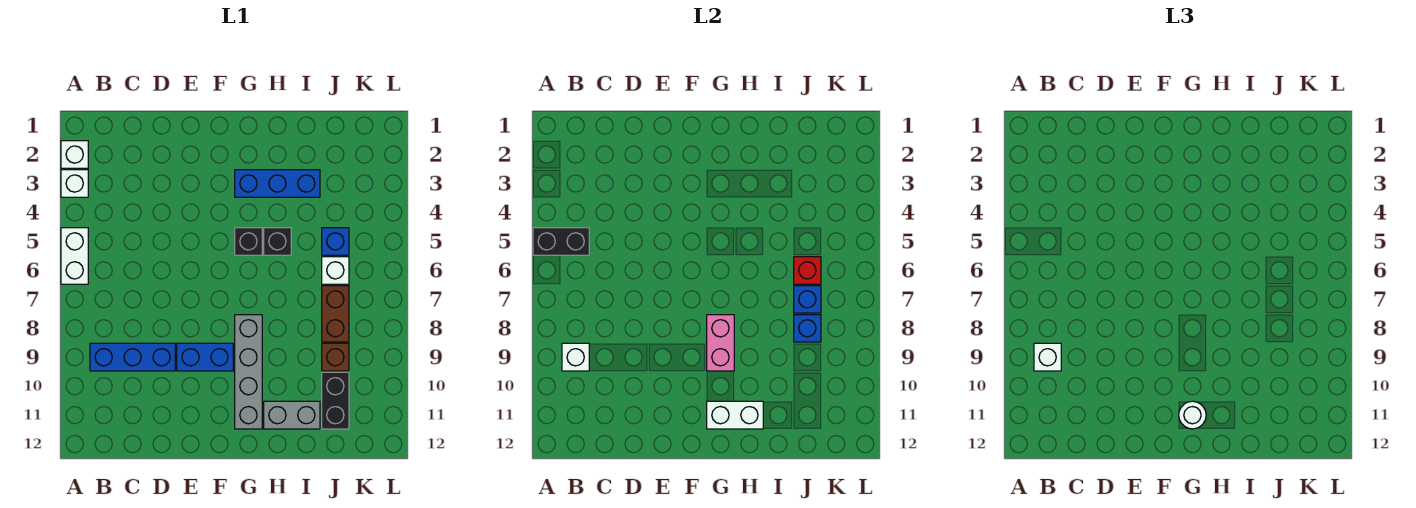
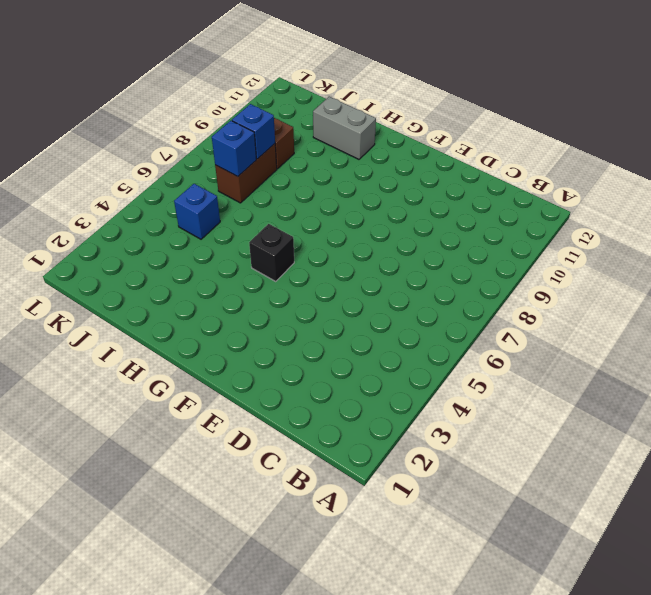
none -> white brick A2 level 1
none -> white brick A3 level 1
none -> white brick A5:A6 level 1

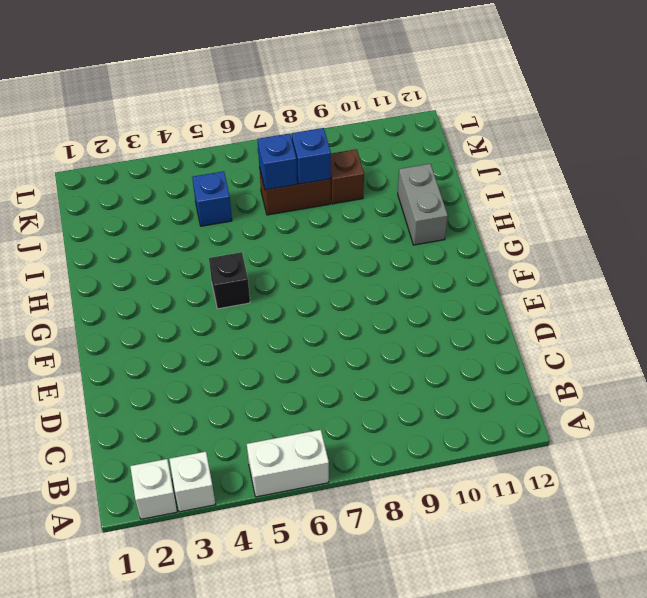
none -> blue brick B9:D9 level 1
none -> blue brick E9:F9 level 1
none -> blue brick G3:I3 level 1

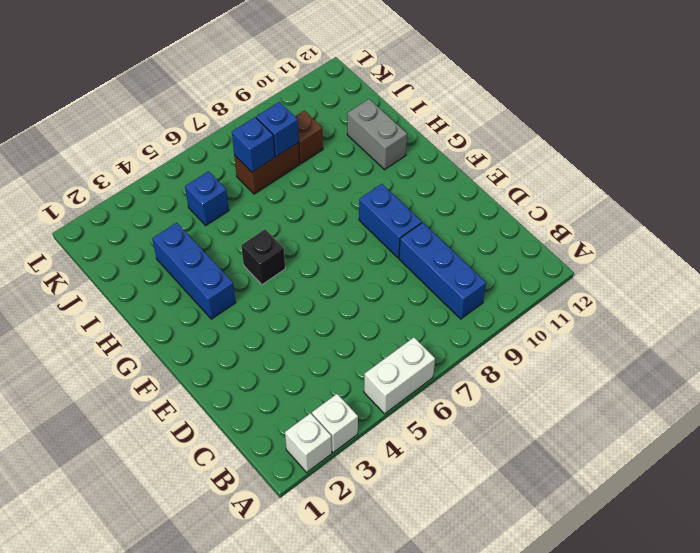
none -> grey brick G8:G11 level 1
none -> black brick H5 level 1
none -> white brick J6 level 1

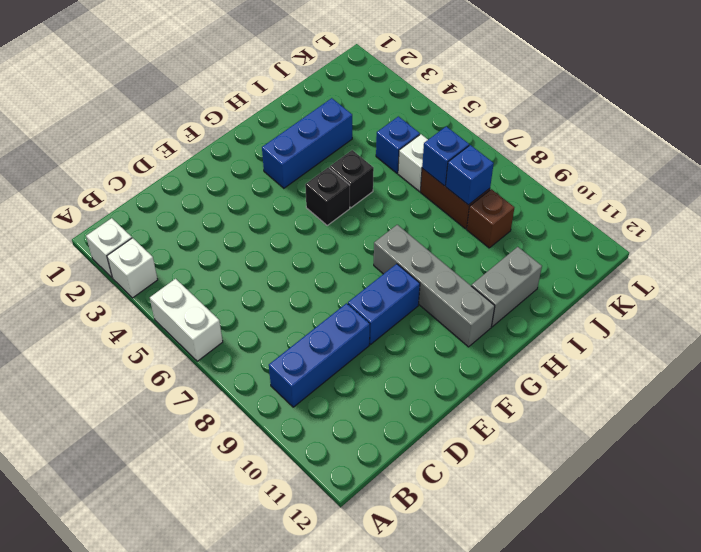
none -> black brick J10:J11 level 1
none -> black brick A5:B5 level 2
none -> white brick B9 level 2

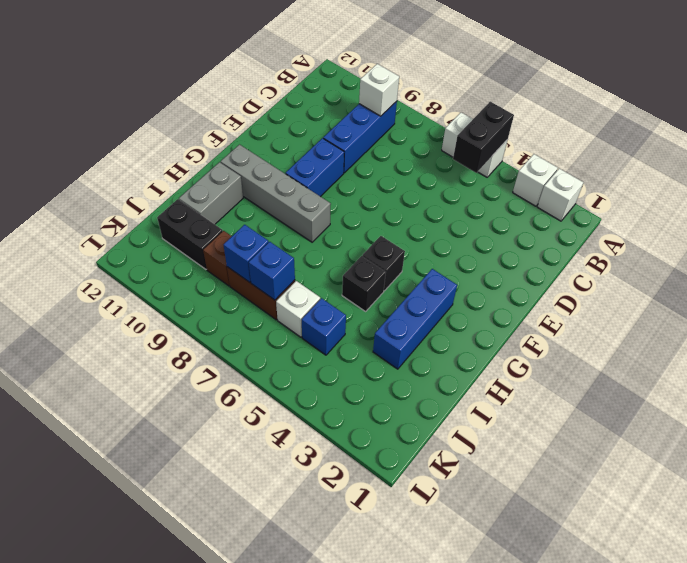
none -> pink brick G8:G9 level 2
none -> white brick G11:H11 level 2
none -> red brick J6 level 2

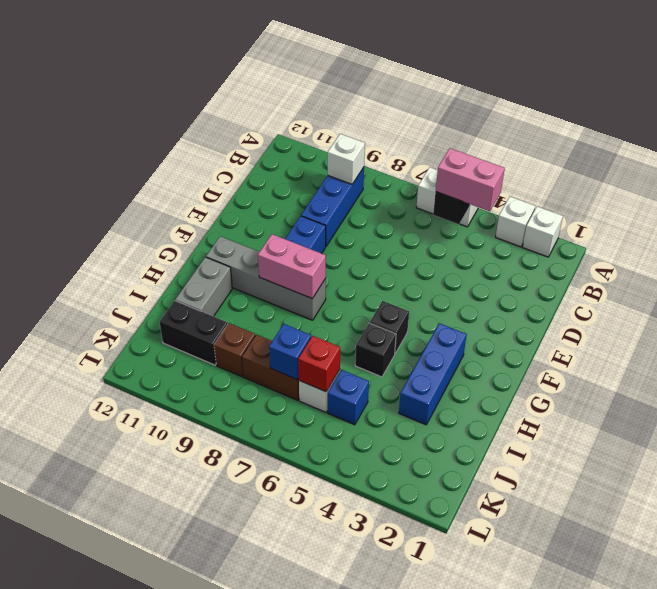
pink brick B4:B5 level 3 -> none
none -> white brick G11:H11 level 2
none -> blue brick J8 level 2
none -> white brick B9 level 3

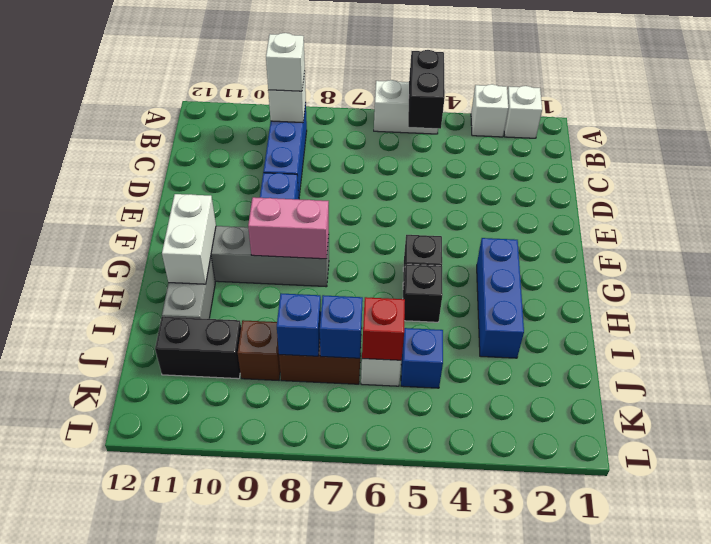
none -> white round brick G11 level 3

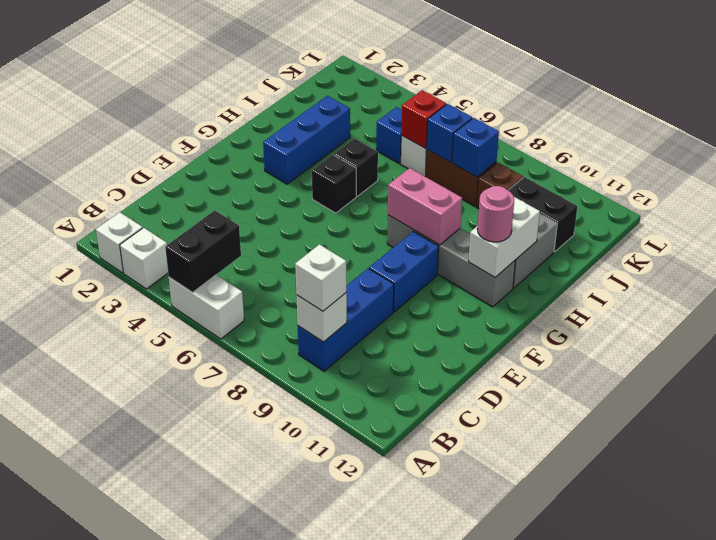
pink round brick G11 level 3 -> white round brick G11 level 3

